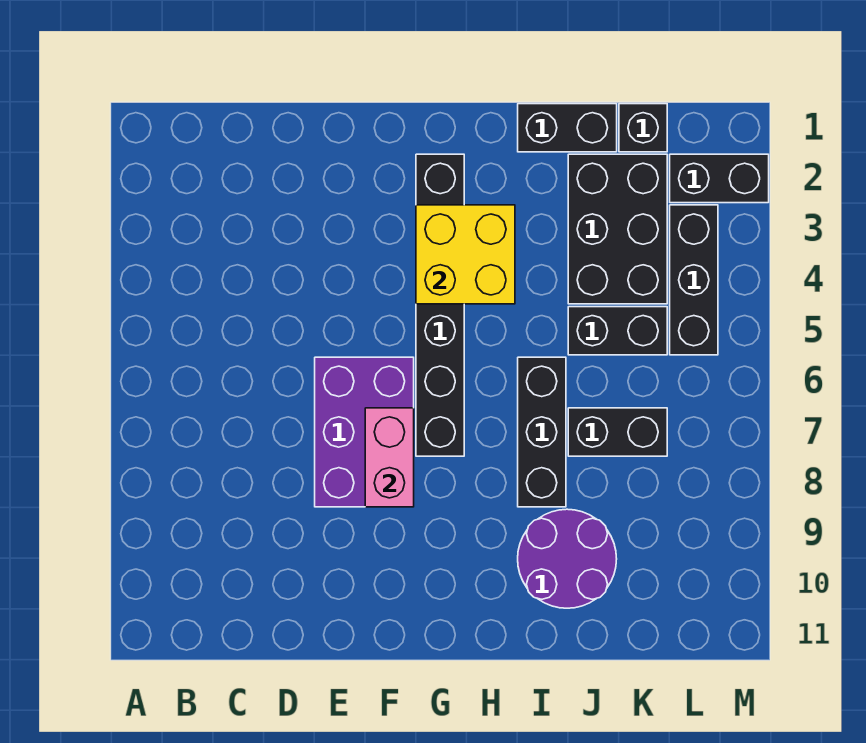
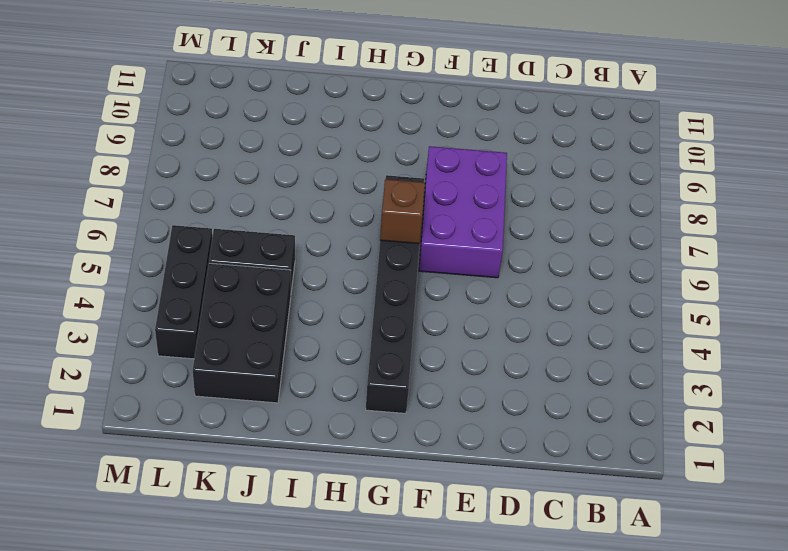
brown brick G6 level 2 -> none
none -> black brick I1:J1 level 1
none -> black brick I6:I8 level 1
none -> purple round brick I9:J10 level 1

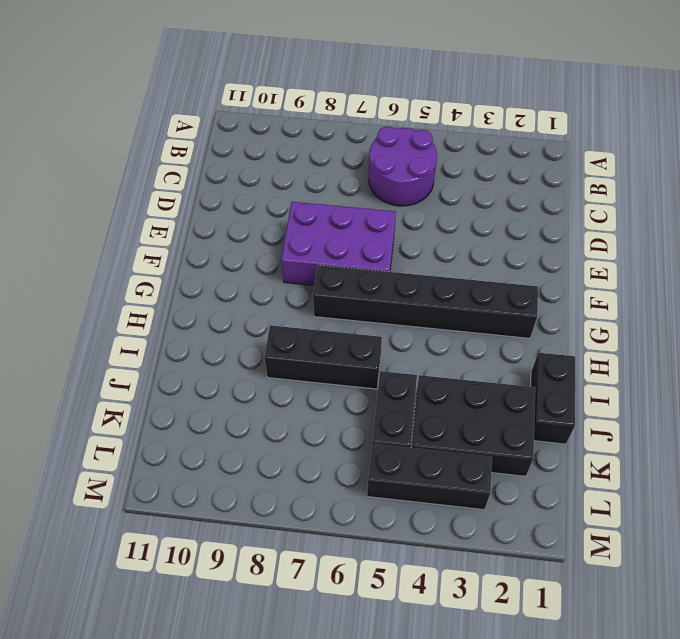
purple round brick B5:C6 level 1 -> purple round brick I9:J10 level 1
none -> black brick J7:K7 level 1
none -> black brick K1 level 1
none -> black brick L2:M2 level 1

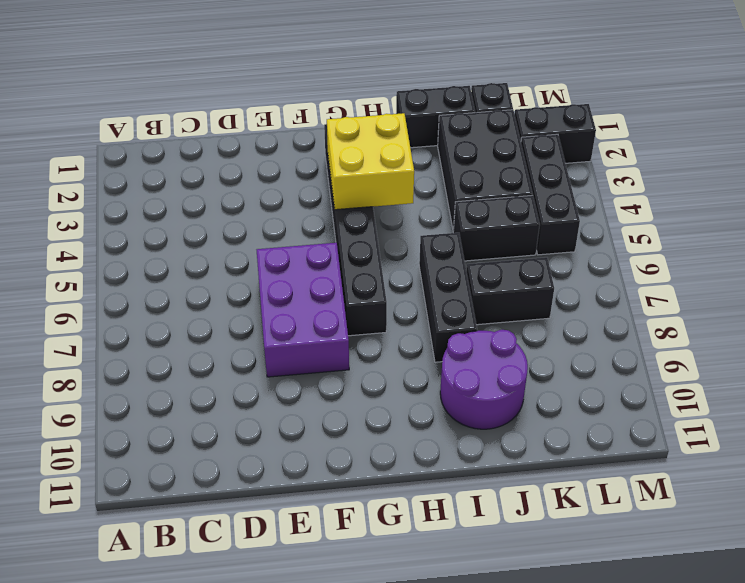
none -> pink brick F7:F8 level 2

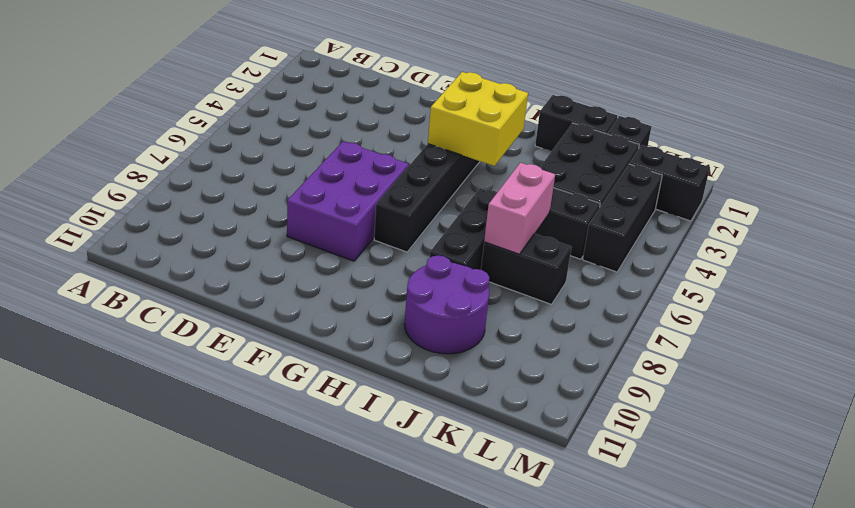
pink brick J6:J7 level 2 -> pink brick F7:F8 level 2

